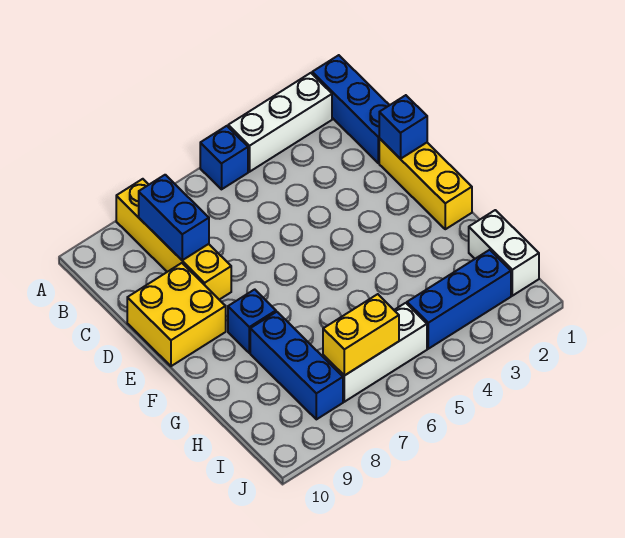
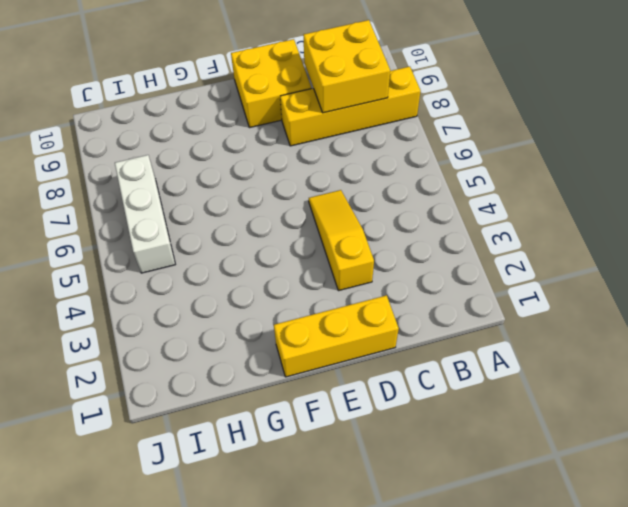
yellow brick B8:C9 level 2 -> blue brick B8:C8 level 2
yellow slope D3:D5 level 1 top 3 -> none
none -> blue brick A1:C1 level 1
none -> white brick A2:A4 level 1
none -> blue brick A5 level 1

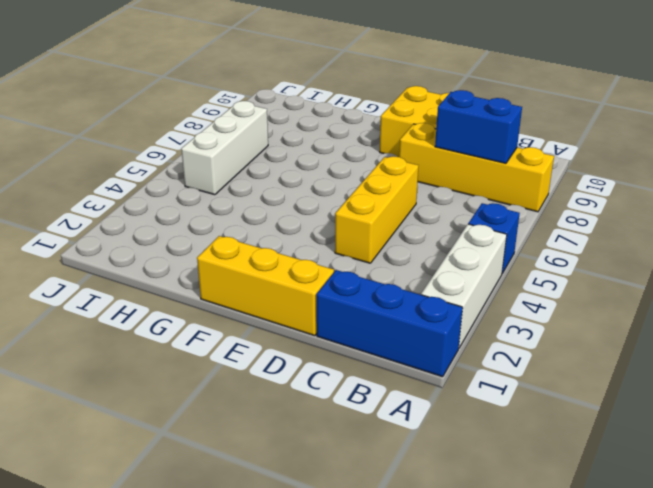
yellow brick D4:D6 level 1 -> none
none -> blue brick F8 level 1
none -> blue brick G8:I8 level 1
none -> white brick H1:I1 level 1

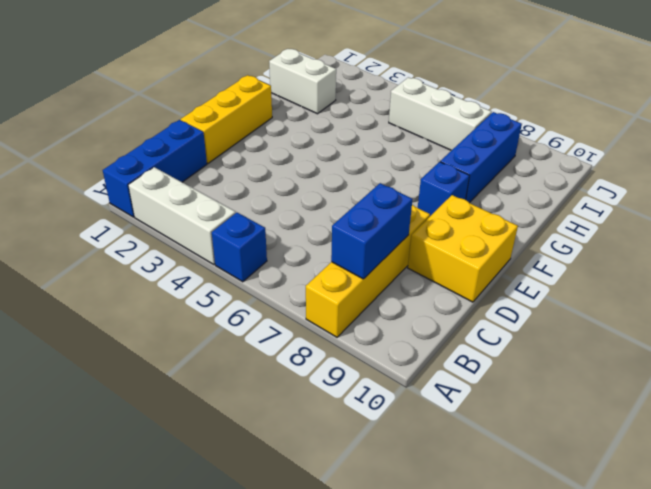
white brick H1:H2 level 1 -> white brick H1:I1 level 1
none -> blue brick I2:I4 level 1
none -> blue brick D1 level 2
none -> yellow brick I6:I7 level 2

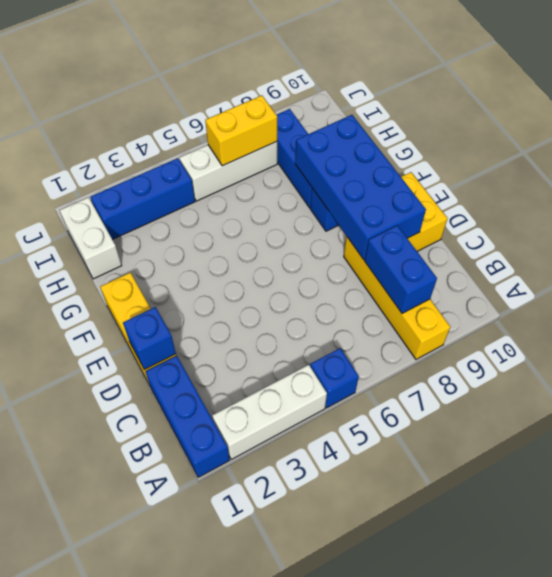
blue brick D8:G9 level 2 -> none

